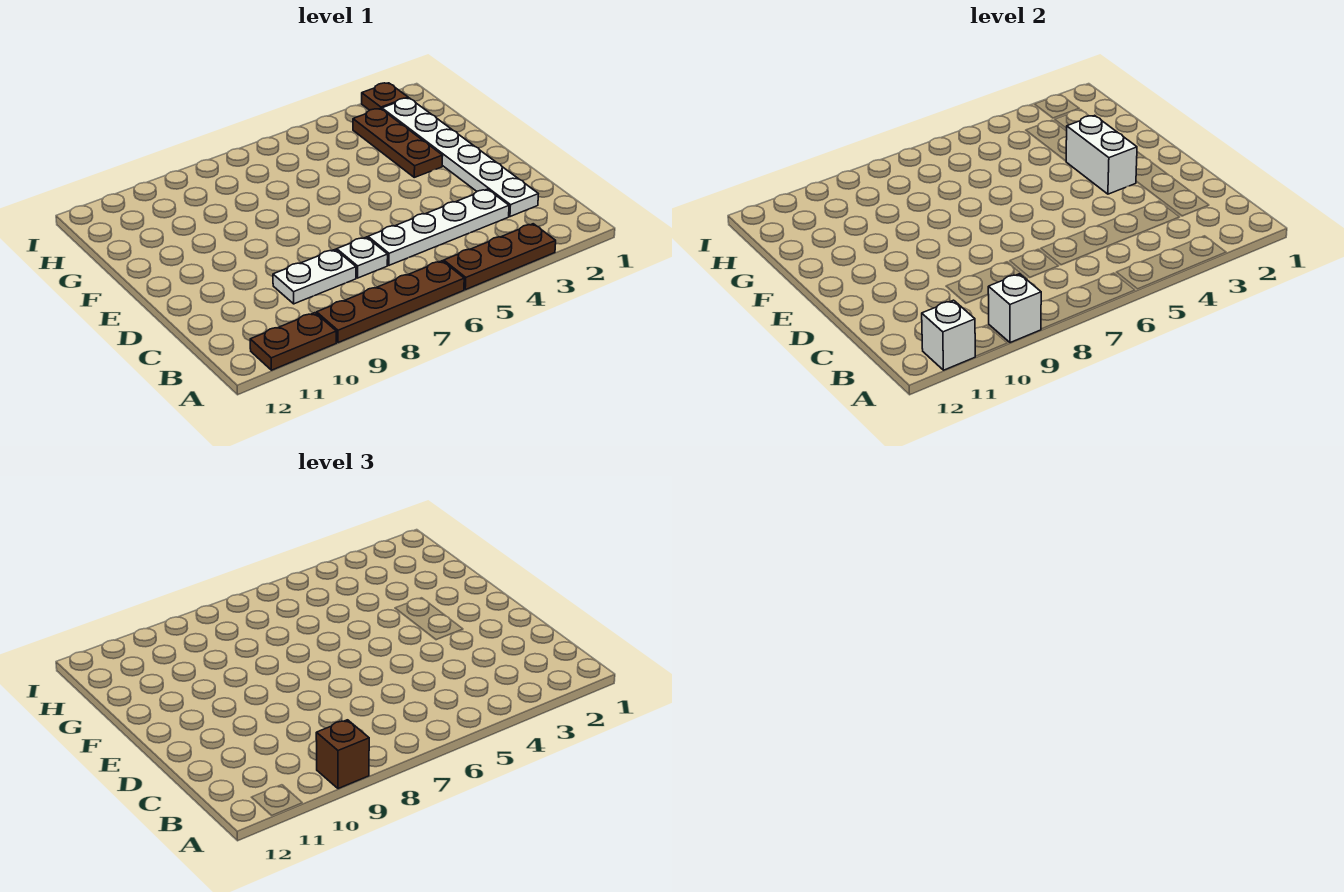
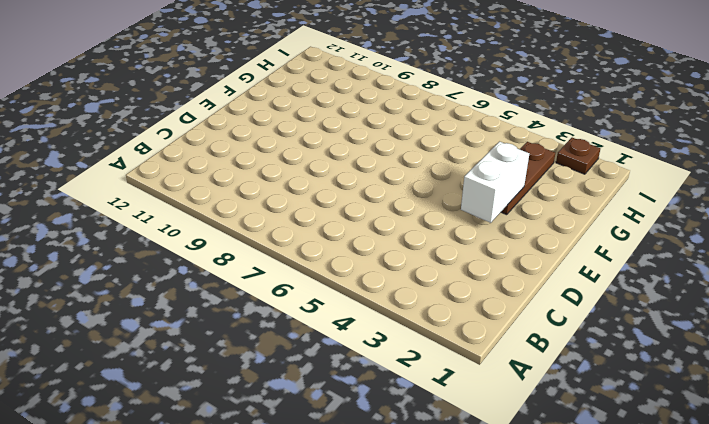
none -> brown plate A3:A5 level 1
none -> brown plate A6:A9 level 1
none -> brown plate A10:A11 level 1

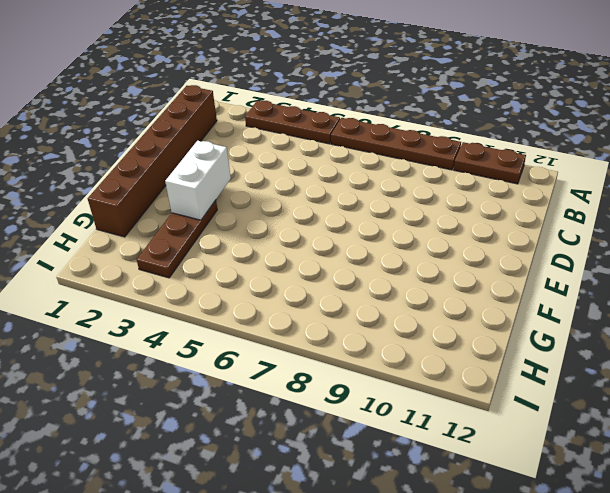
brown brick B1:G1 level 1 -> none
none -> white plate C2:H2 level 1
none -> white plate C3:C6 level 1
none -> white plate C7 level 1

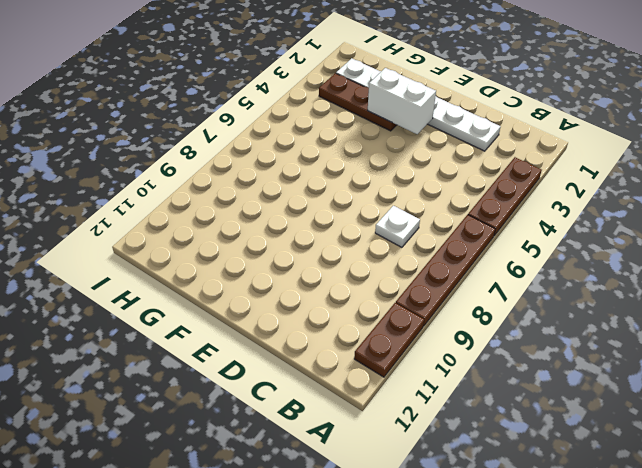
none -> white plate C3:C6 level 1
none -> white plate C8:C9 level 1
none -> brown plate I2 level 1

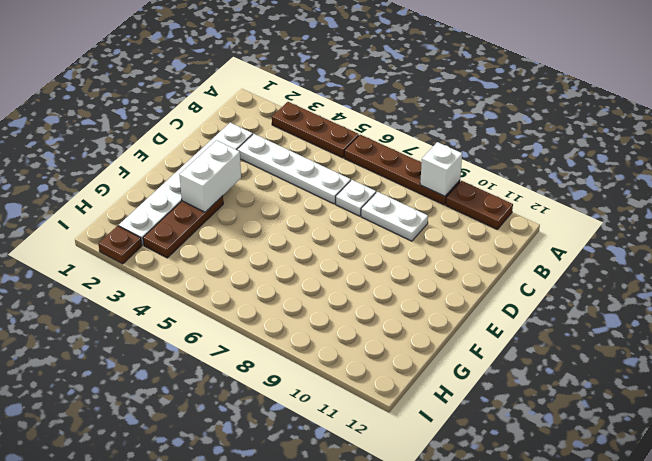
none -> white brick A11 level 2
none -> brown brick A9 level 3

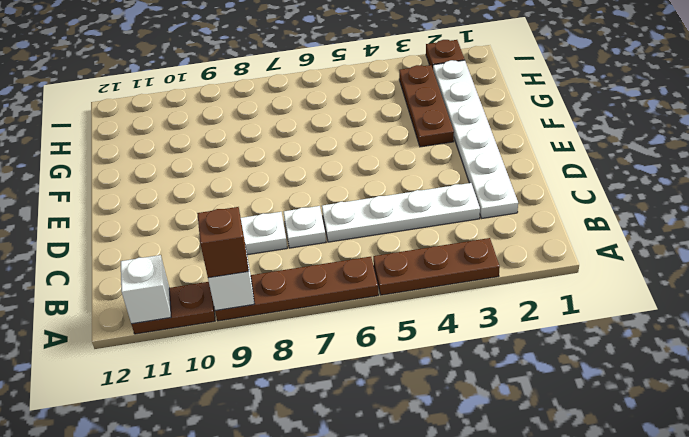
none -> white brick E3:F3 level 2

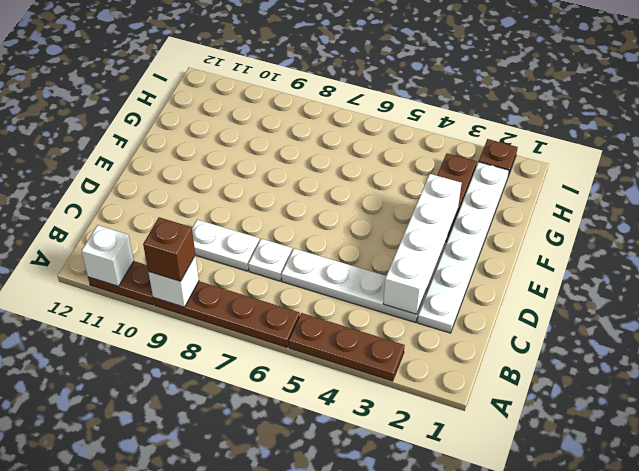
white brick C3:F3 level 2 -> white brick E3:F3 level 2

